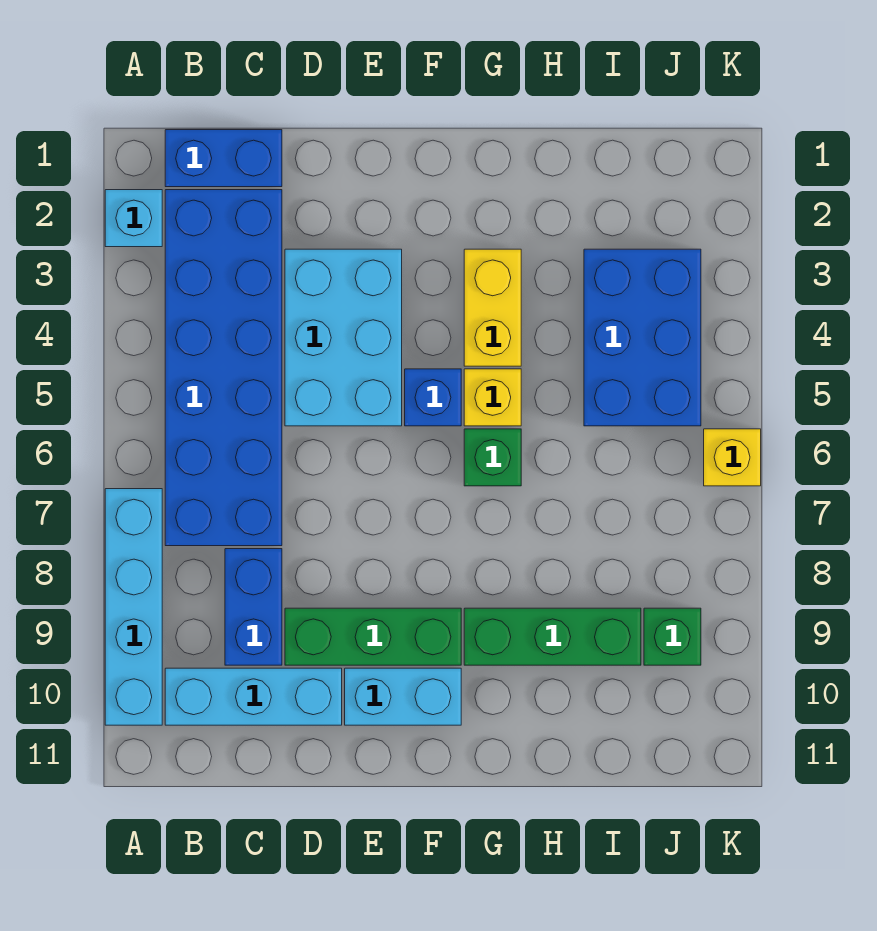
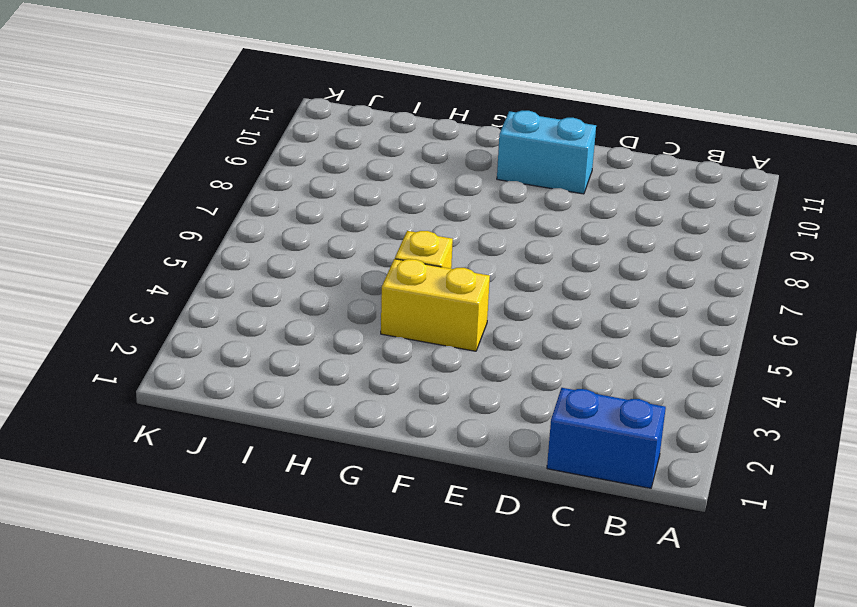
yellow brick F4:G4 level 1 -> yellow brick G3:G4 level 1
none -> cyan brick A2 level 1
none -> cyan brick A7:A10 level 1
none -> blue brick B2:C7 level 1

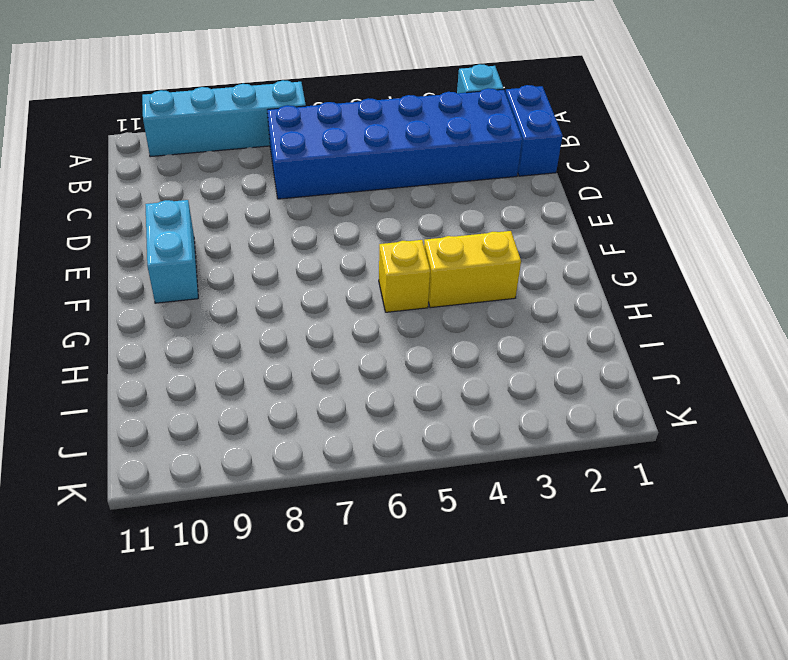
none -> cyan brick B10:D10 level 1
none -> blue brick C8:C9 level 1
none -> cyan brick D3:E5 level 1

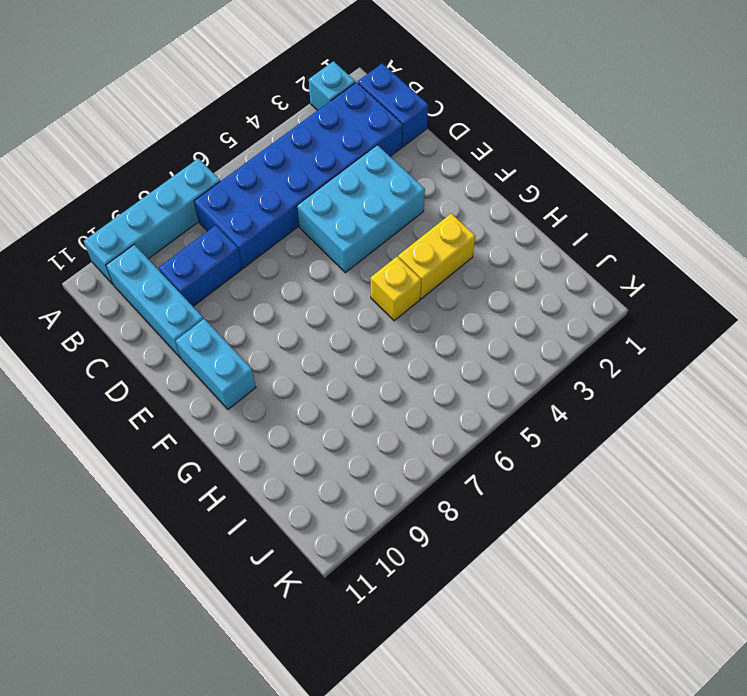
none -> green brick D9:F9 level 1
none -> blue brick F5 level 1
none -> green brick G6 level 1

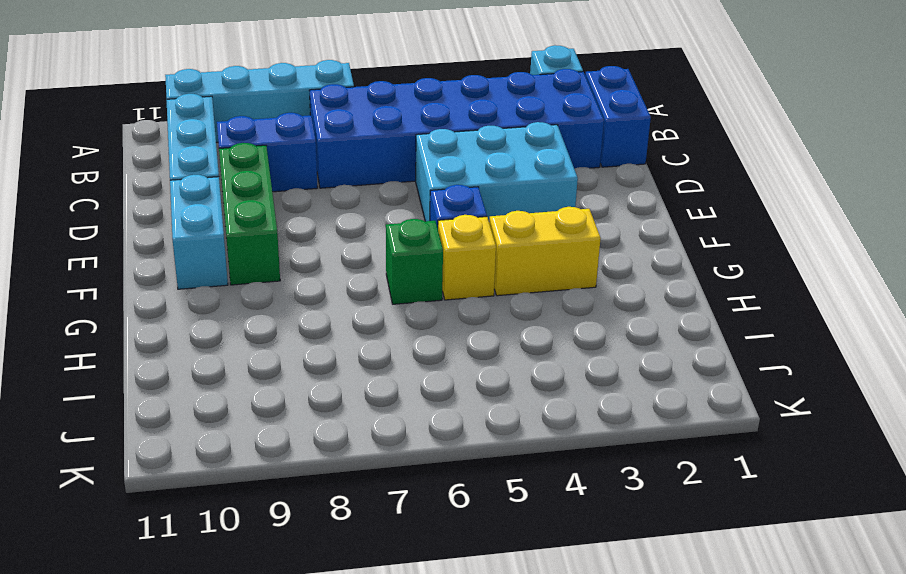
none -> green brick G9:I9 level 1
none -> blue brick I3:J5 level 1
none -> green brick J9 level 1

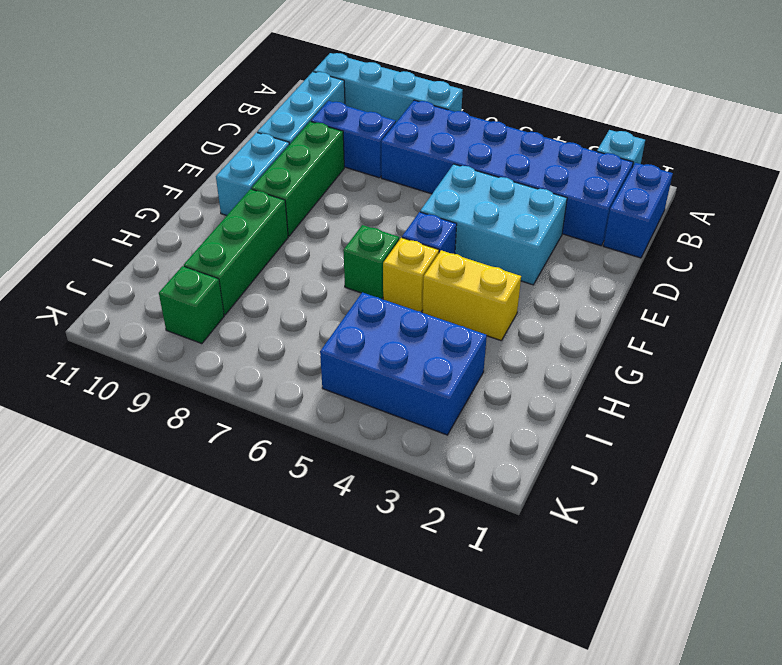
none -> yellow brick K6 level 1

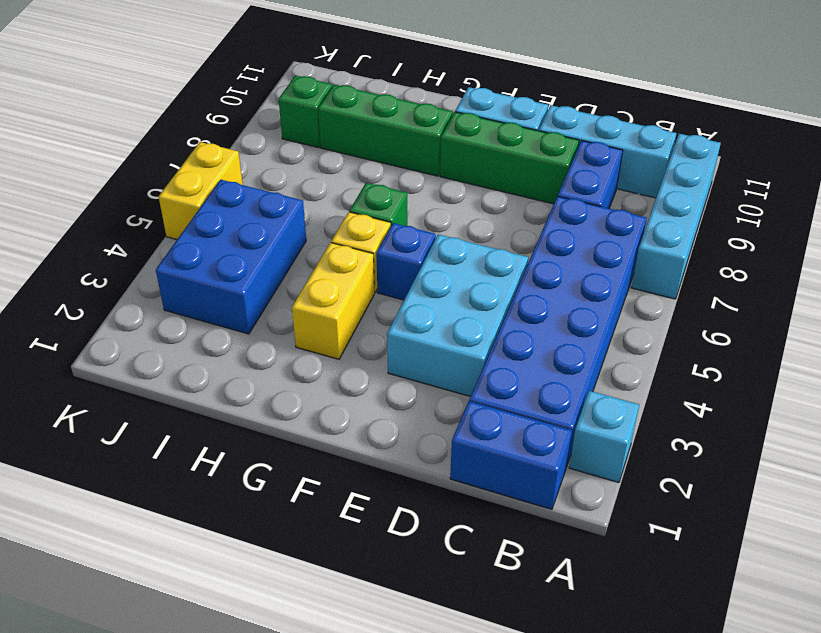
yellow brick K5:K6 level 1 -> yellow brick K6 level 1

